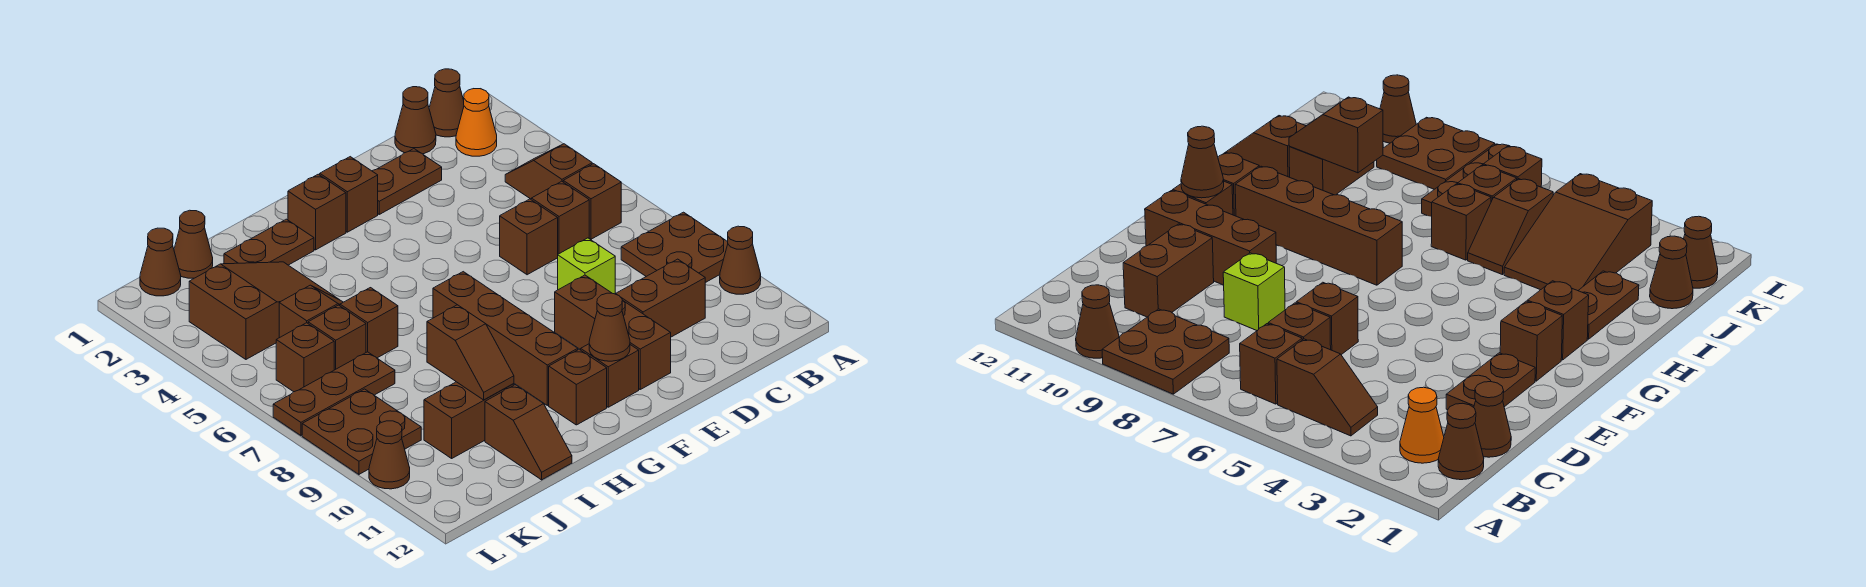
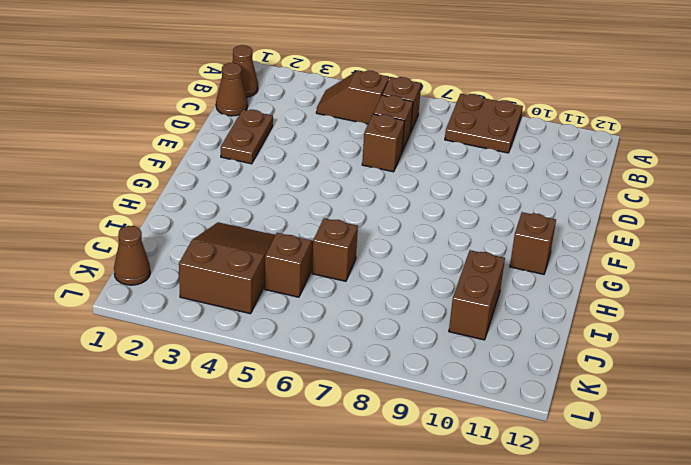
none -> brown cone A10 level 1
none -> orange cone B2 level 1
none -> brown brick C10:D10 level 1
none -> lime brick D8 level 1

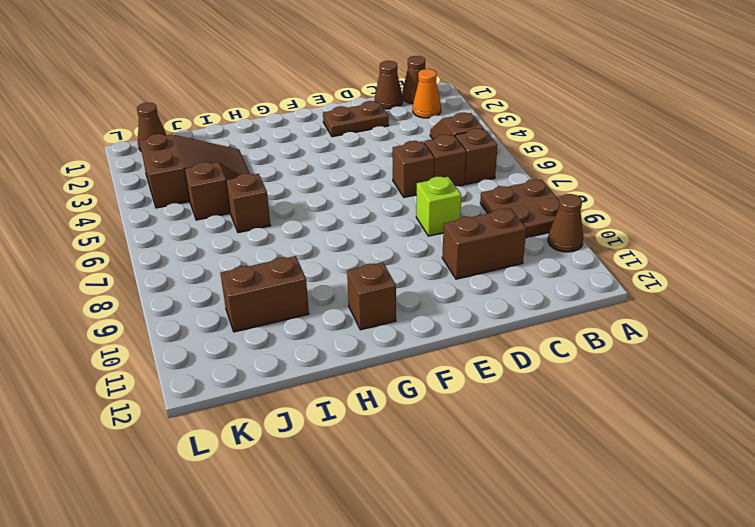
none -> brown brick E9:E11 level 1
none -> brown brick F2 level 1
none -> brown brick F11 level 1
none -> brown brick G2 level 1

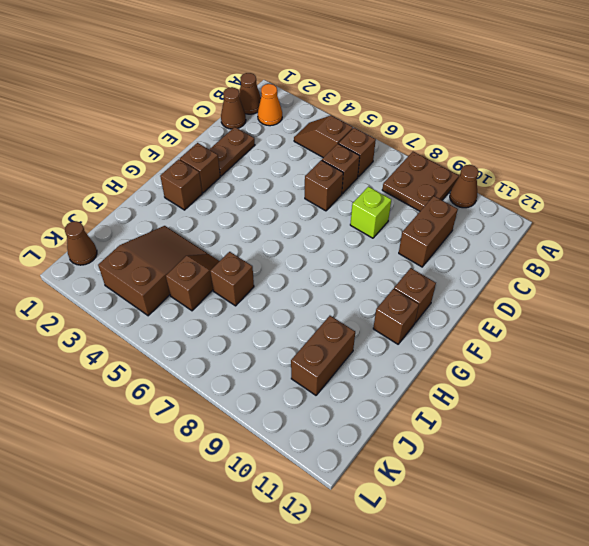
none -> brown brick E9:E11 level 1
none -> brown brick G7:G10 level 1
none -> brown plate H2:I2 level 1
none -> brown slope I11:I12 level 1 top 11

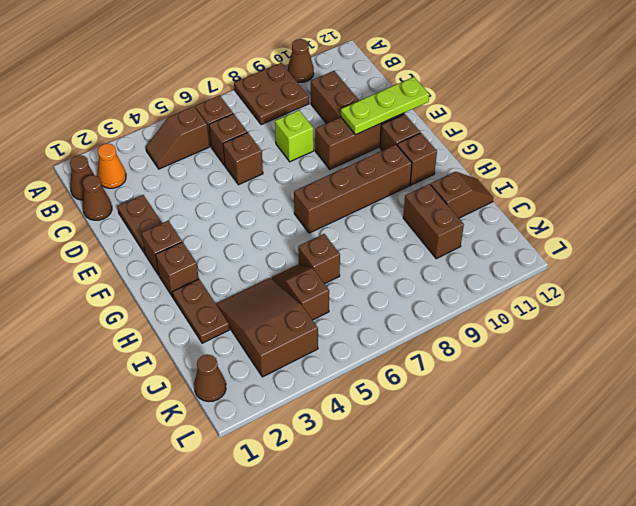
lime plate E10:E12 level 2 -> none
none -> brown cone J1 level 1
none -> brown brick J6 level 1
none -> brown plate J7:L7 level 1
none -> brown brick K6 level 1

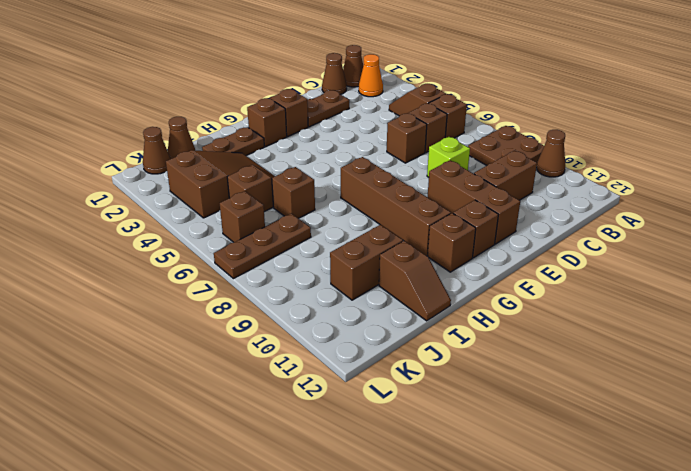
none -> brown brick J6 level 1
none -> brown plate K8:L9 level 1
none -> brown cone L10 level 1
none -> brown cone F11 level 2

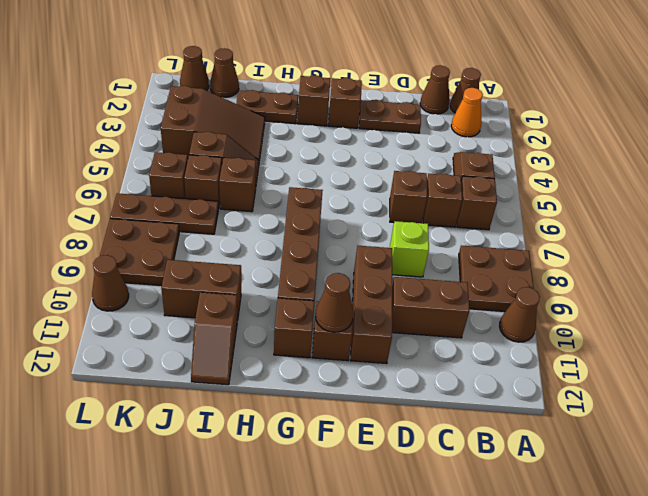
none -> brown slope I9:I10 level 2 top 9

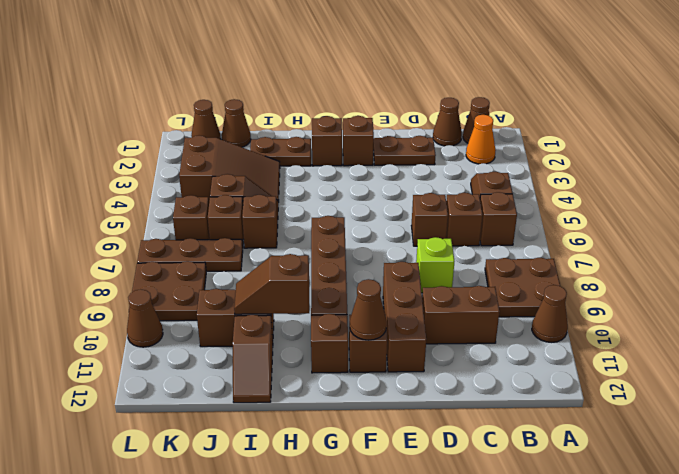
brown slope H10:I10 level 2 top H -> brown slope I9:I10 level 2 top 9

